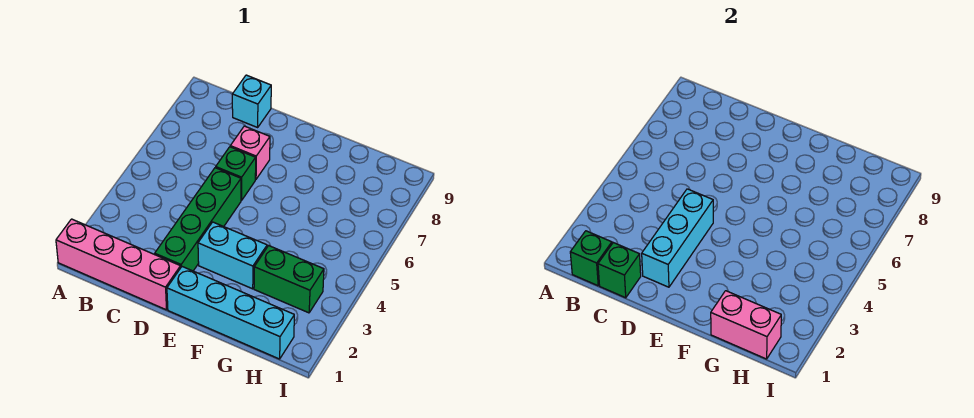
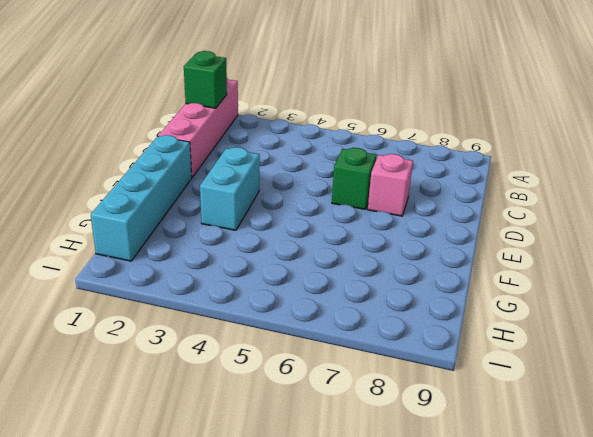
none -> cyan brick C9 level 1
none -> green brick D2:D5 level 1
none -> green brick G3:H3 level 1

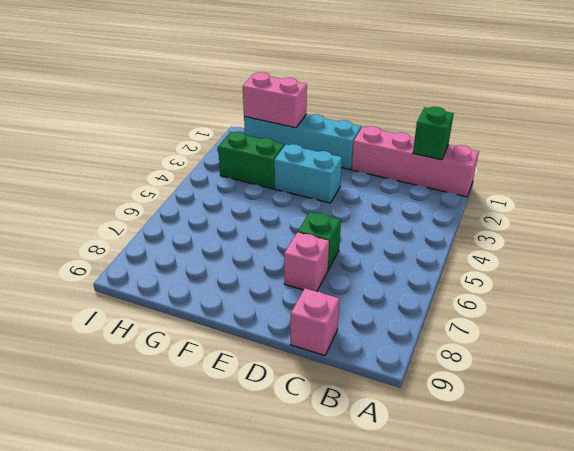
pink brick C9 level 1 -> cyan brick C9 level 1
none -> green brick D2:D5 level 1
none -> green brick C1 level 2
none -> cyan brick D2:D4 level 2

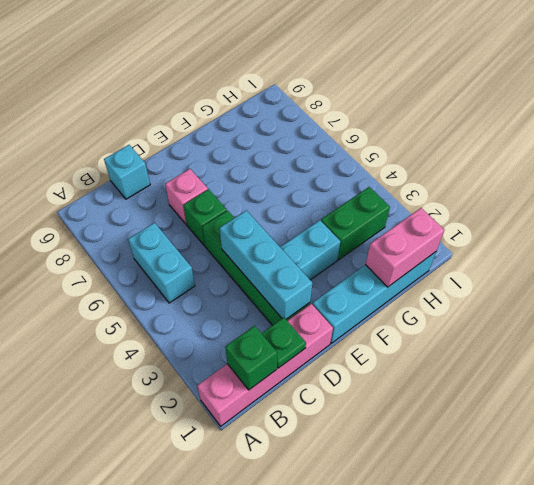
cyan brick B5:B6 level 1 -> none
green plate C1 level 2 -> green brick C1 level 2

